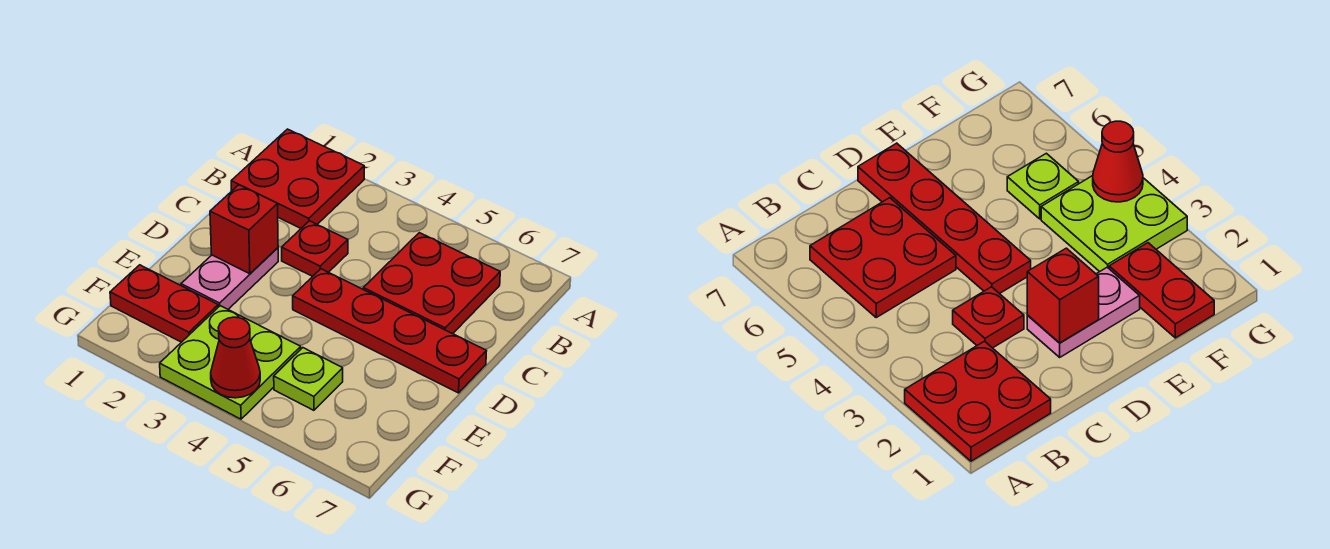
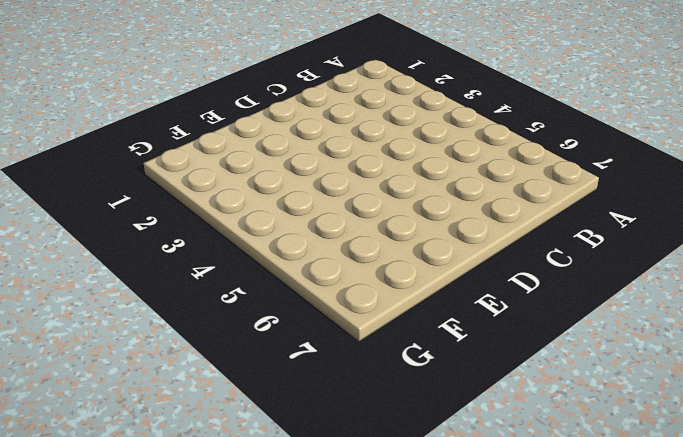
none -> red plate A1:B2 level 1
none -> red plate B5:C6 level 1

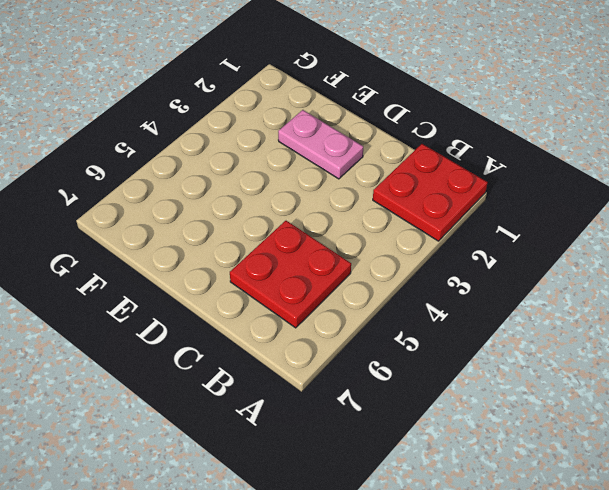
none -> red plate C3 level 1
none -> red plate D4:D7 level 1

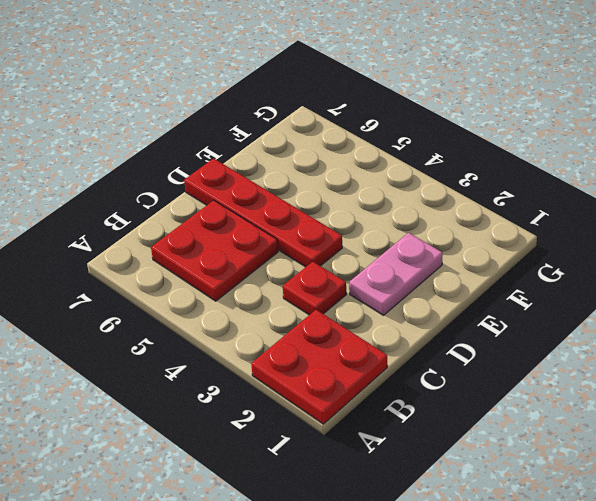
none -> red plate F1:F2 level 1
none -> lime plate F3:G4 level 1

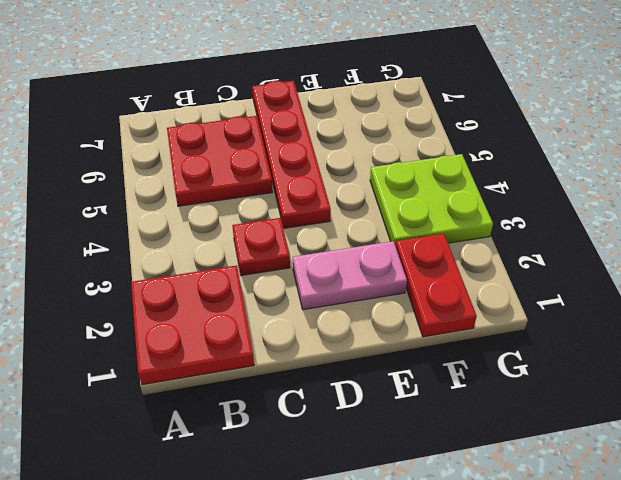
none -> lime plate F5 level 1
none -> red brick D2 level 2

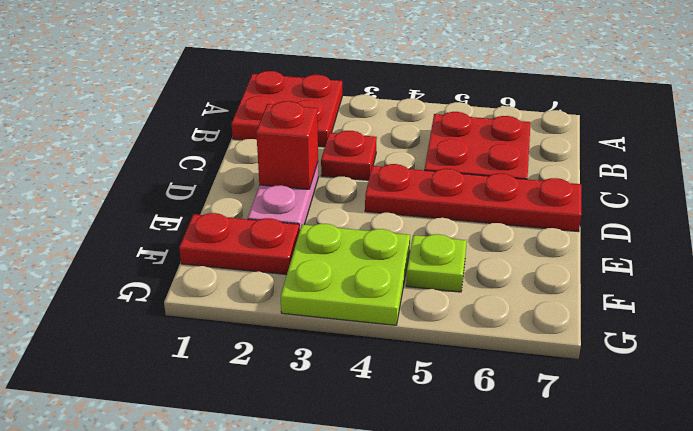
none -> red cone G4 level 2

